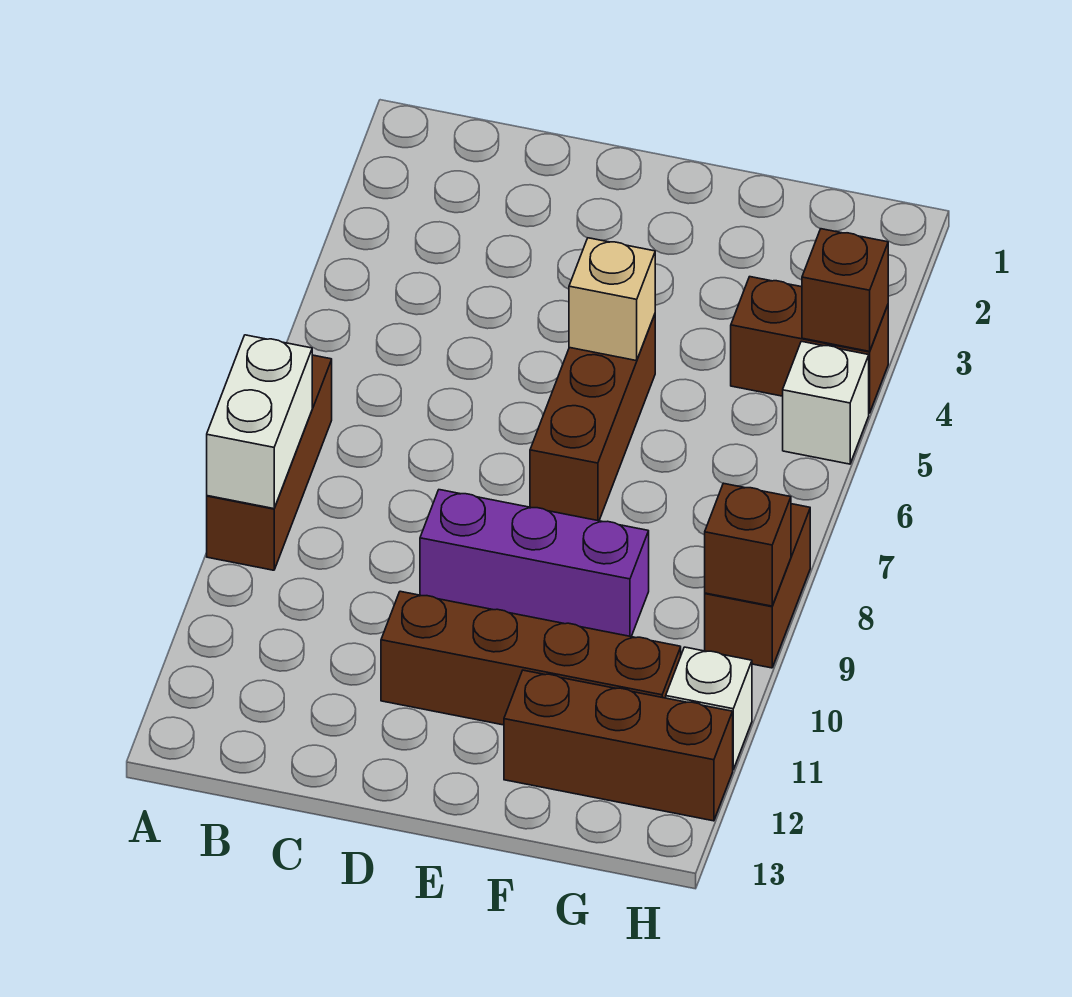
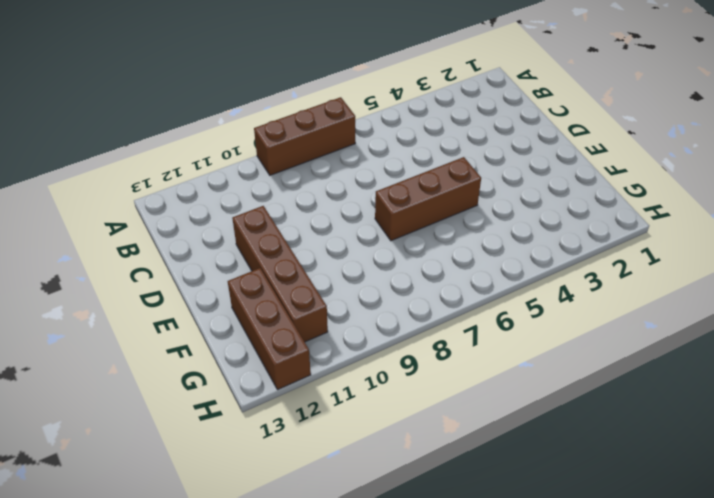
none -> purple brick D9:F9 level 1
none -> brown brick G4:H4 level 1
none -> white brick H5 level 1

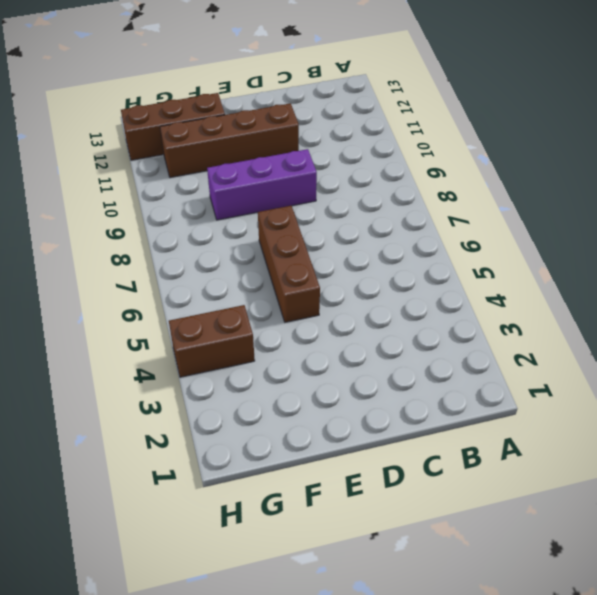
none -> brown brick A7:A9 level 1
none -> white brick H5 level 1
none -> brown brick H8:H9 level 1

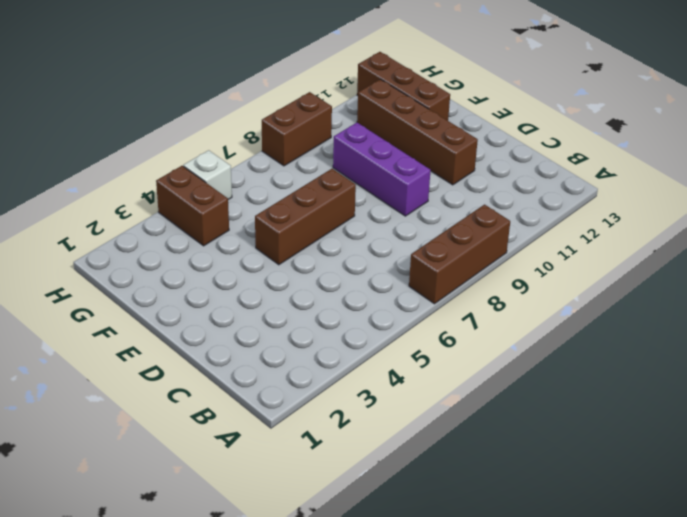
none -> white brick H11 level 1
none -> white brick A8:A9 level 2
none -> tan brick E5 level 2

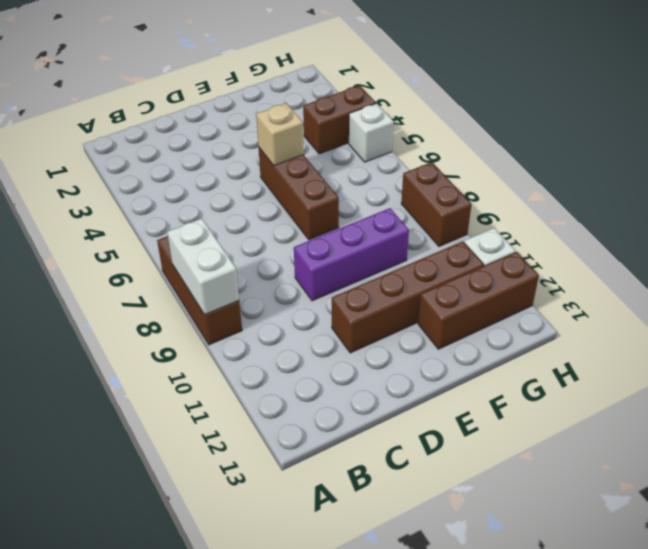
none -> brown brick H4 level 2
none -> brown brick H9 level 2

